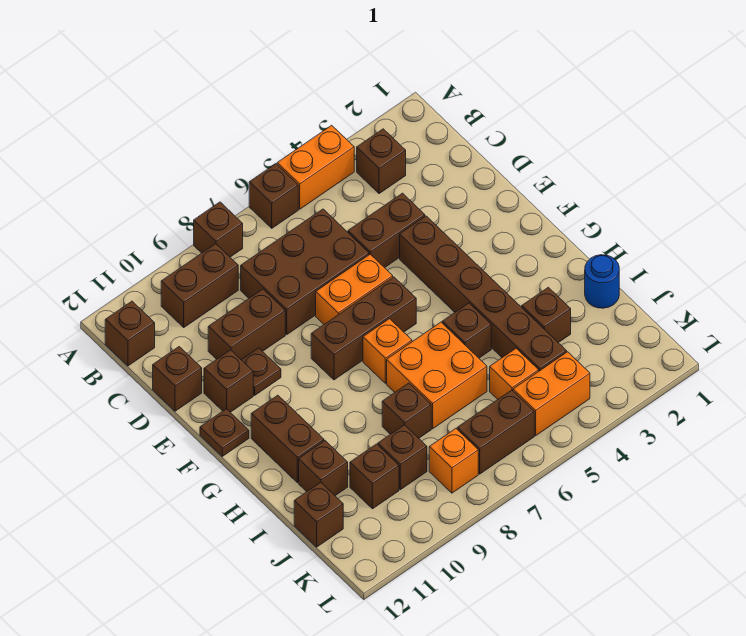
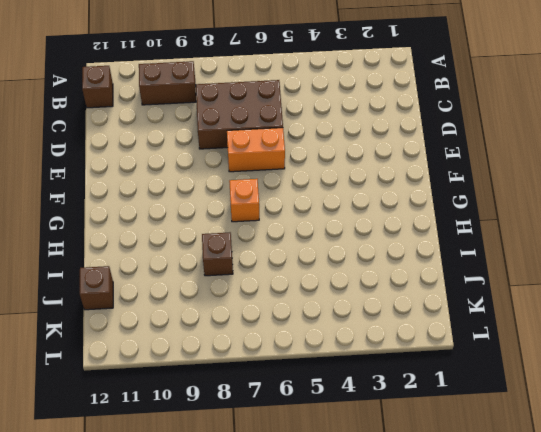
none -> orange brick A4:A5 level 1
none -> brown brick A6 level 1
none -> brown brick A8 level 1
none -> brown brick B3 level 1

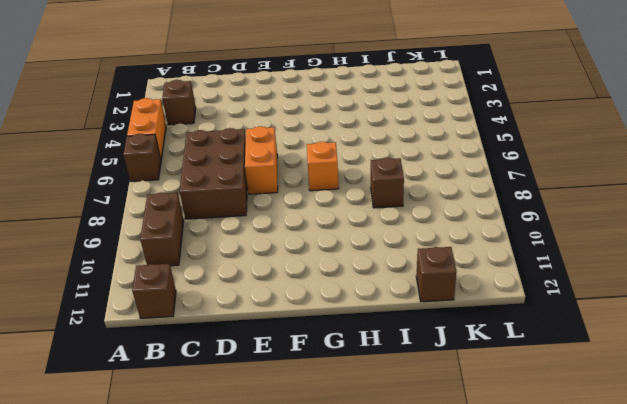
none -> brown brick A8 level 1
none -> brown brick D4:D5 level 1
none -> brown brick D9:D10 level 1
none -> brown brick D12 level 1

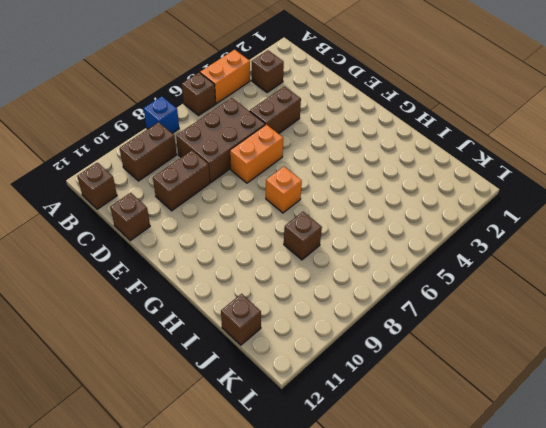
blue brick A8 level 1 -> brown brick A8 level 1
none -> brown brick E4:J4 level 1
none -> brown plate E10 level 1
none -> brown brick E11 level 1
none -> brown brick F6:F8 level 1

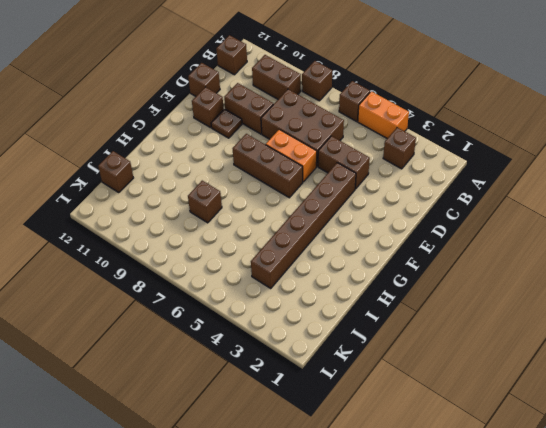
none -> brown plate F12 level 1
none -> orange brick G7 level 1
none -> brown brick G11:H11 level 1
none -> brown brick H5 level 1

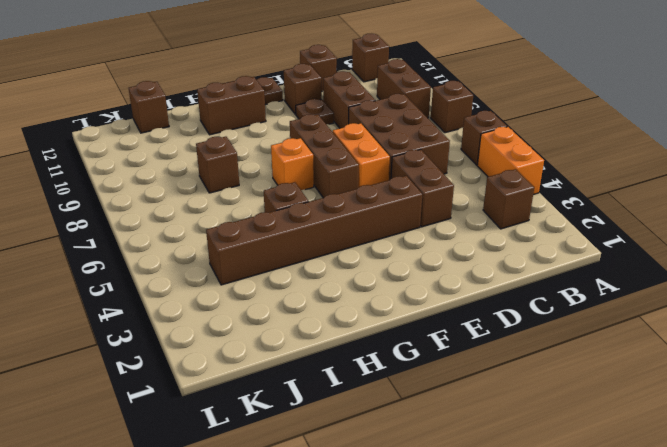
none -> orange brick H6:I7 level 1
none -> blue round brick I1 level 1
none -> brown brick I3 level 1
none -> brown brick I11 level 1

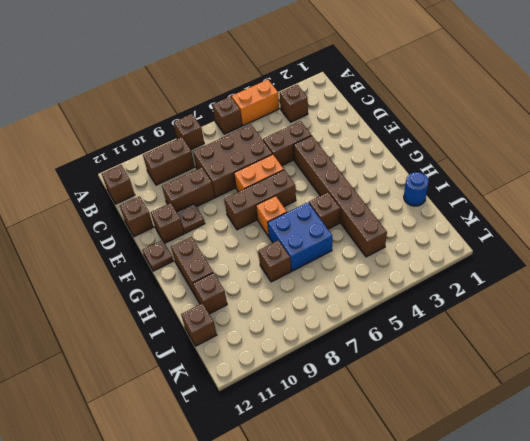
blue brick H6:I7 level 1 -> orange brick H6:I7 level 1
none -> brown brick I3 level 1
none -> orange brick J5 level 1
none -> brown brick J9 level 1
none -> brown brick J10 level 1

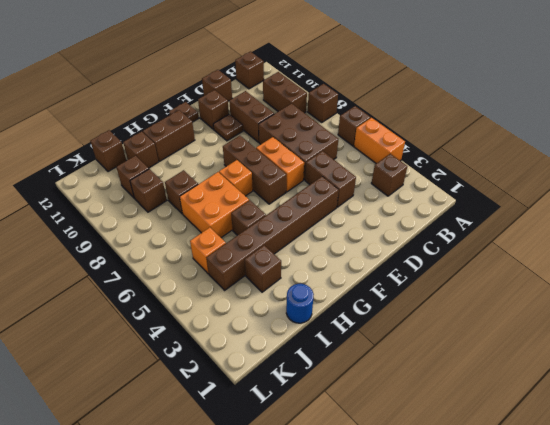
none -> orange brick K4:K5 level 1
none -> brown brick K6:K7 level 1
none -> orange brick K8 level 1

